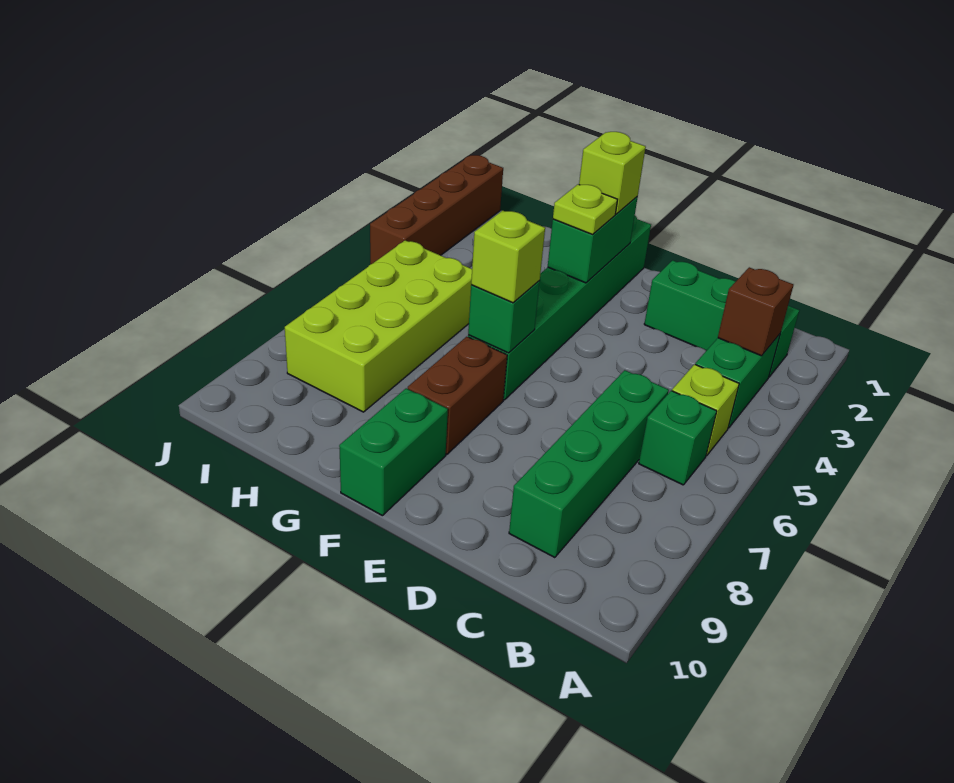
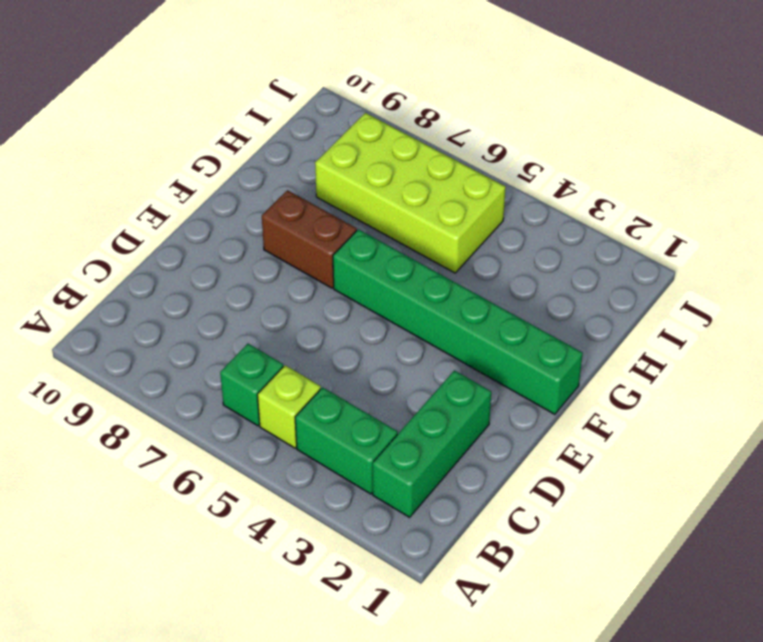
none -> green brick C6:C9 level 1
none -> green brick F9:F10 level 1
none -> brown brick J1:J4 level 1

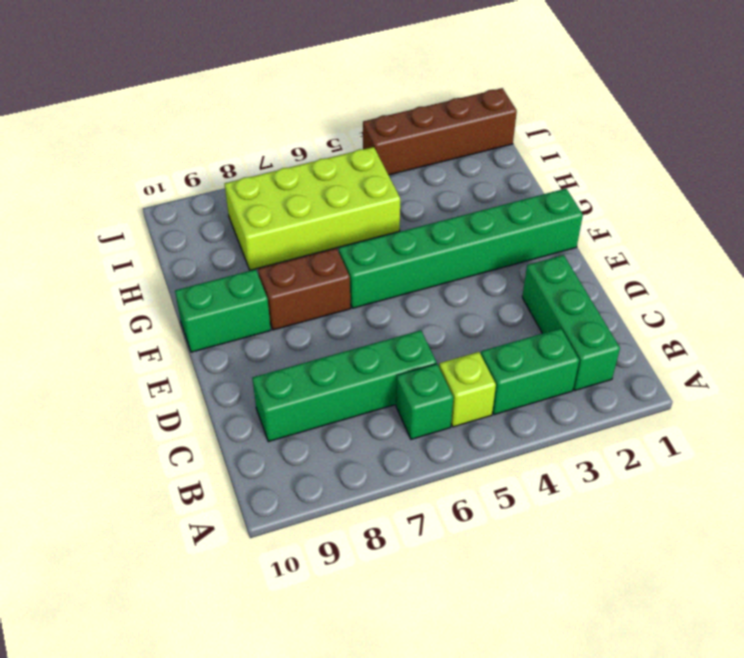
none -> brown brick B3 level 2
none -> green brick F2:F3 level 2
none -> green brick F6 level 2

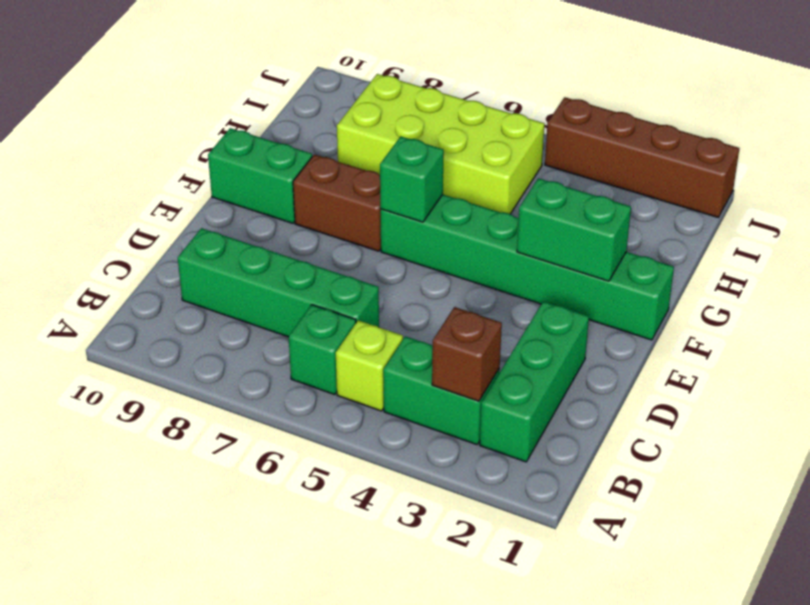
none -> lime brick F2 level 3
none -> lime plate F3 level 3
none -> lime brick F6 level 3

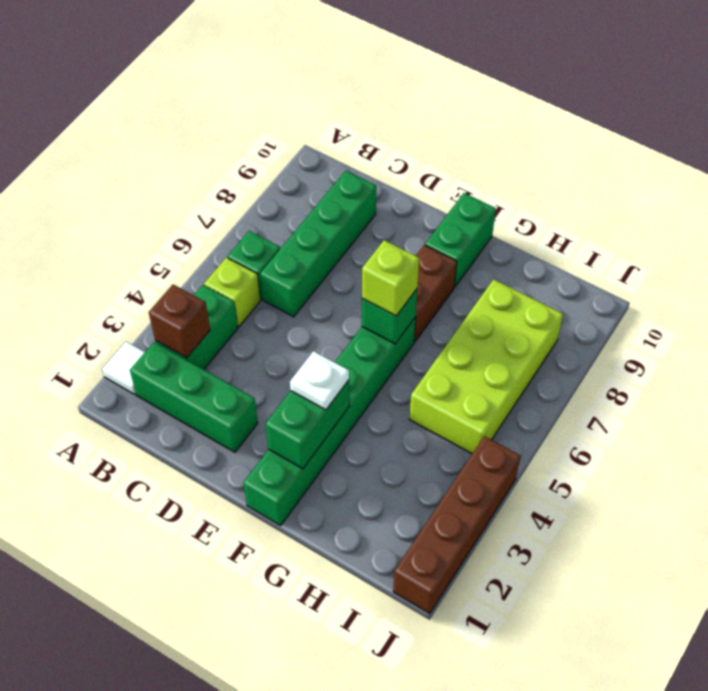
white tile A2 level 1 -> none
white plate F3 level 3 -> lime plate F3 level 3
none -> lime brick F2 level 3

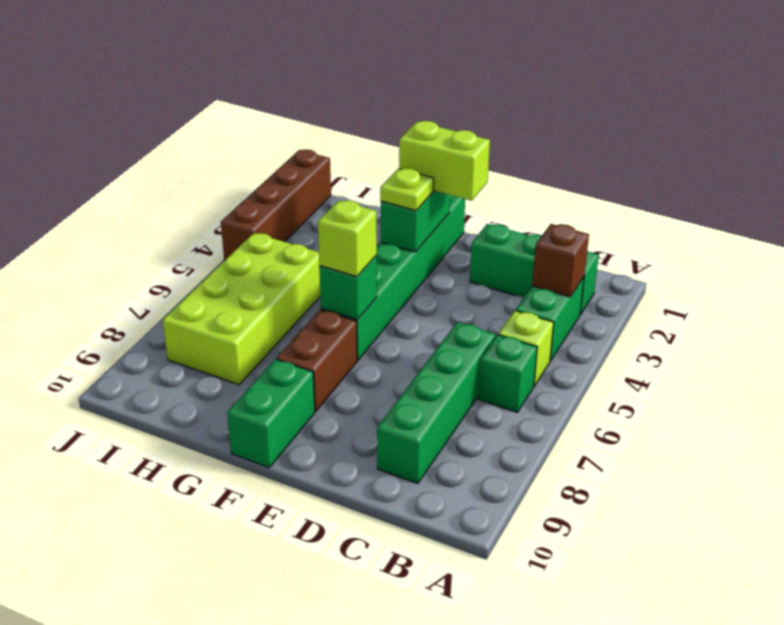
lime brick E2:F2 level 3 -> lime brick F2 level 3

